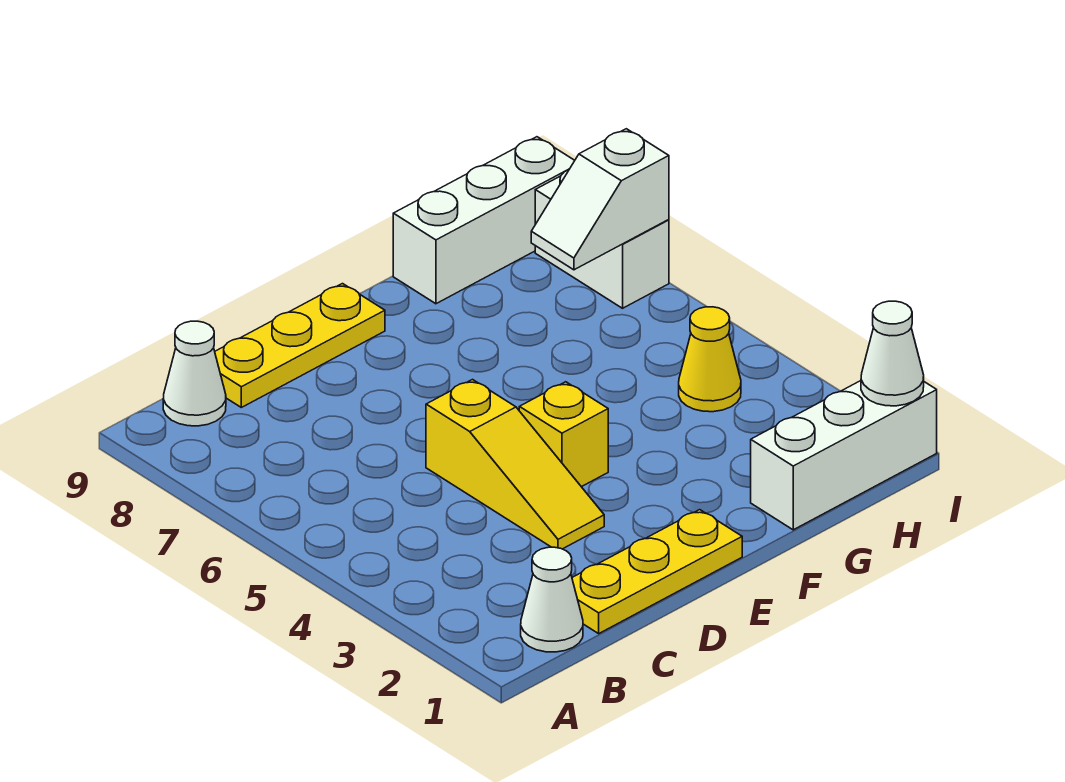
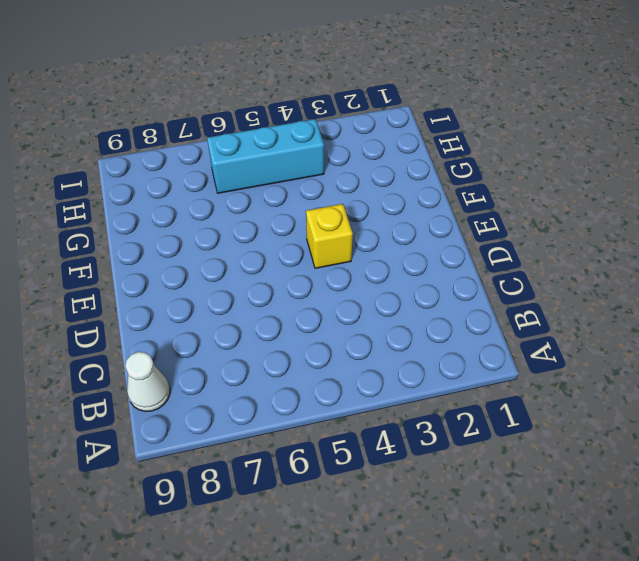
cyan brick H4:H6 level 1 -> yellow cone H4 level 1
none -> white cone B1 level 1
none -> yellow plate C1:E1 level 1
none -> yellow plate C9:E9 level 1

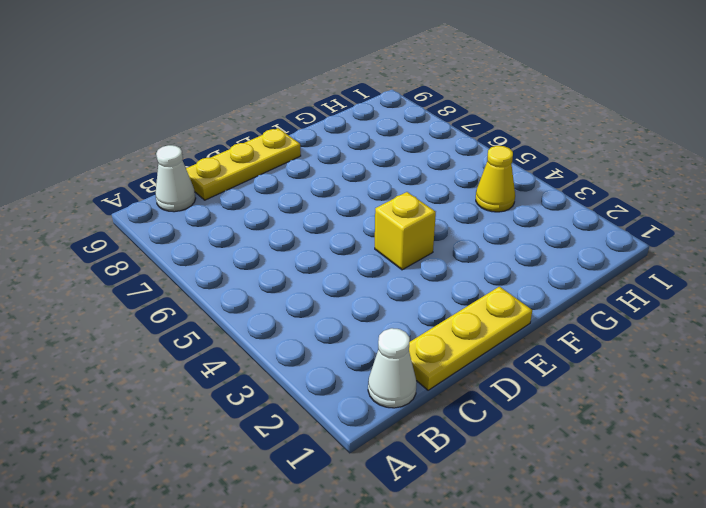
none -> yellow slope D3:D5 level 1 top 5
none -> white brick G1:I1 level 1
none -> white brick G9:I9 level 1

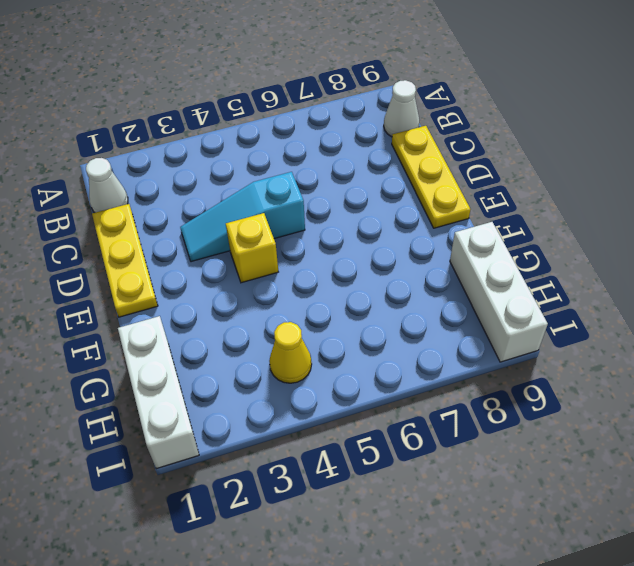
cyan slope D3:D5 level 1 top 5 -> yellow slope D3:D5 level 1 top 5
none -> white brick I7:I8 level 1
none -> white slope H7:I7 level 2 top I
none -> white cone I1 level 2

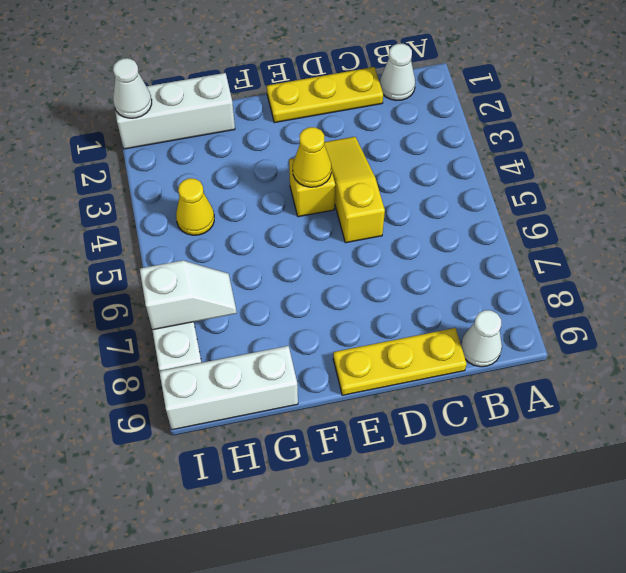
yellow cone E4 level 2 -> none

